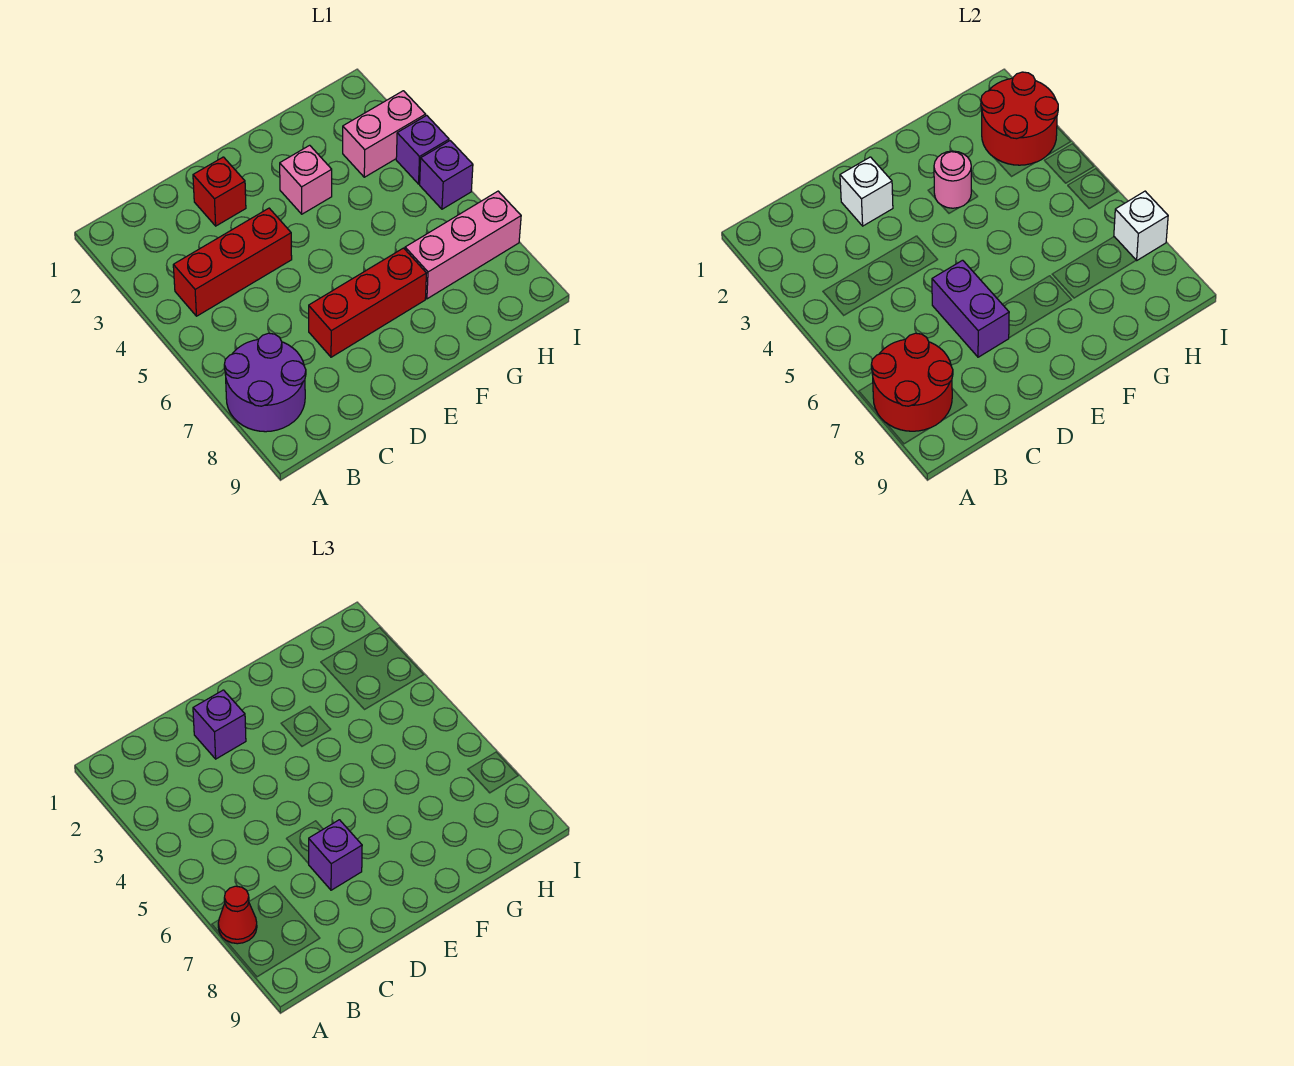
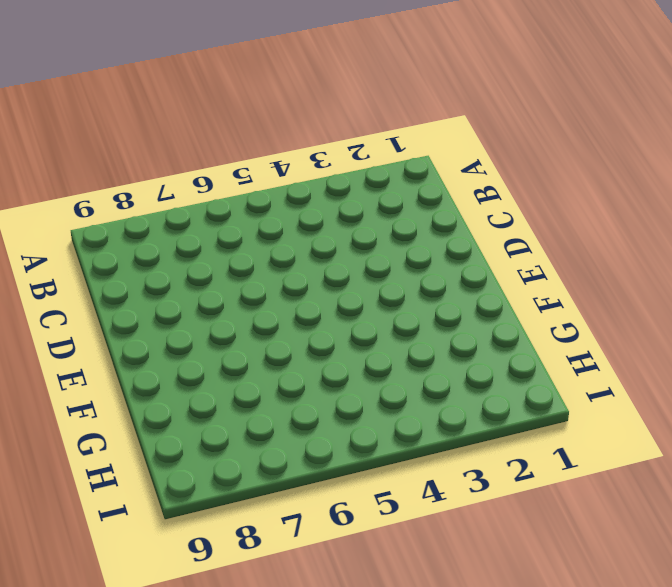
none -> purple round brick A7:B8 level 1
none -> red brick B4:D4 level 1
none -> red brick D2 level 1

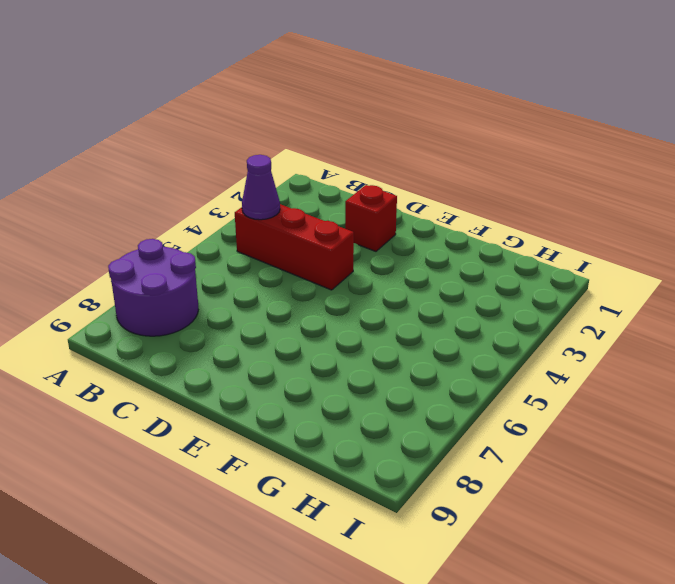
purple cone B4 level 2 -> none
none -> red brick D7:F7 level 1
none -> pink brick F3 level 1
none -> pink brick G7:I7 level 1

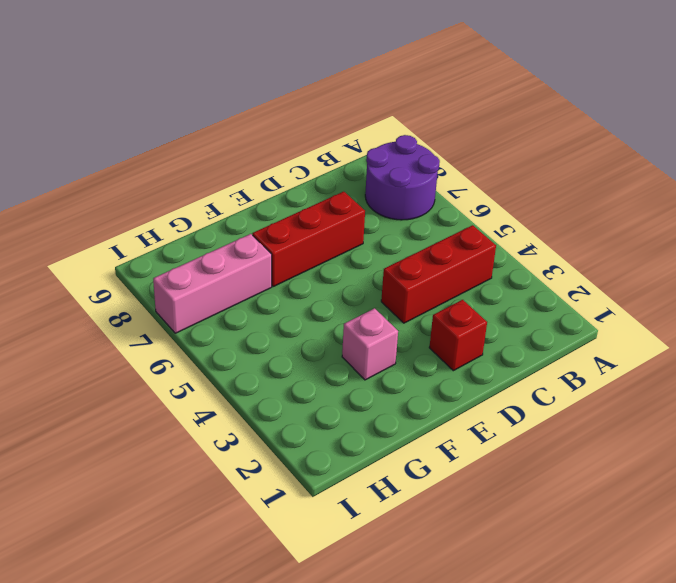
none -> pink brick H3:I3 level 1
none -> purple brick I4 level 1
none -> purple brick I5 level 1

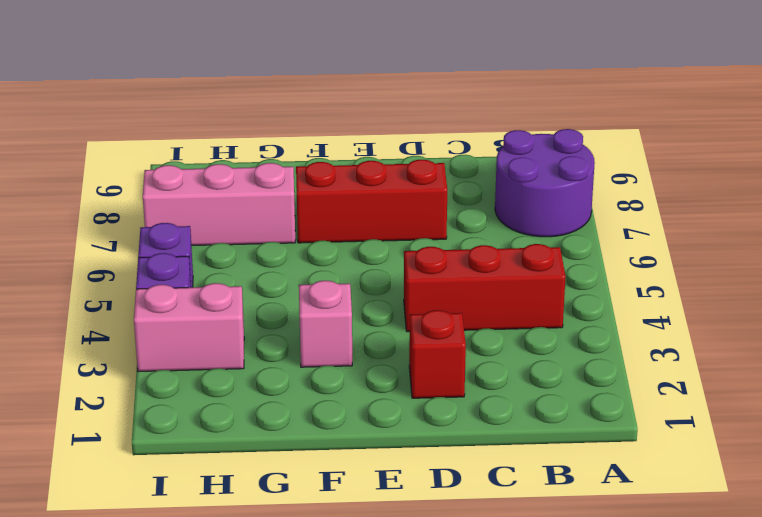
none -> red round brick A7:B8 level 2
none -> white brick D2 level 2
none -> purple brick D6:D7 level 2

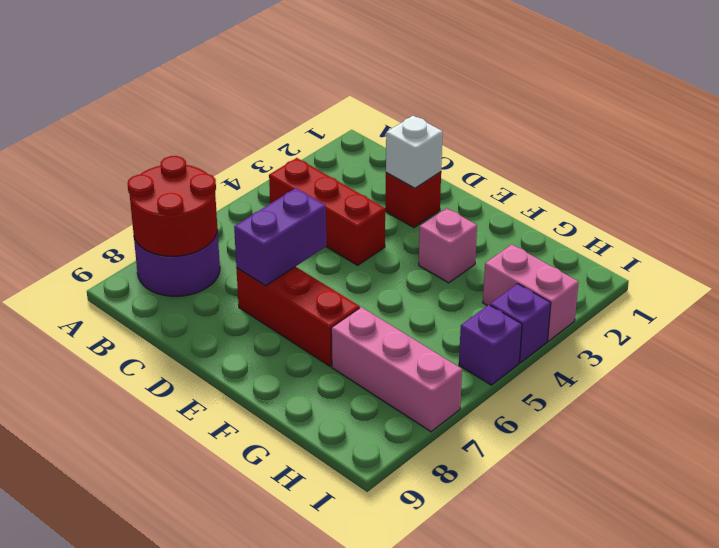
none -> pink round brick F3 level 2
none -> red round brick H2:I3 level 2
none -> white brick I7 level 2

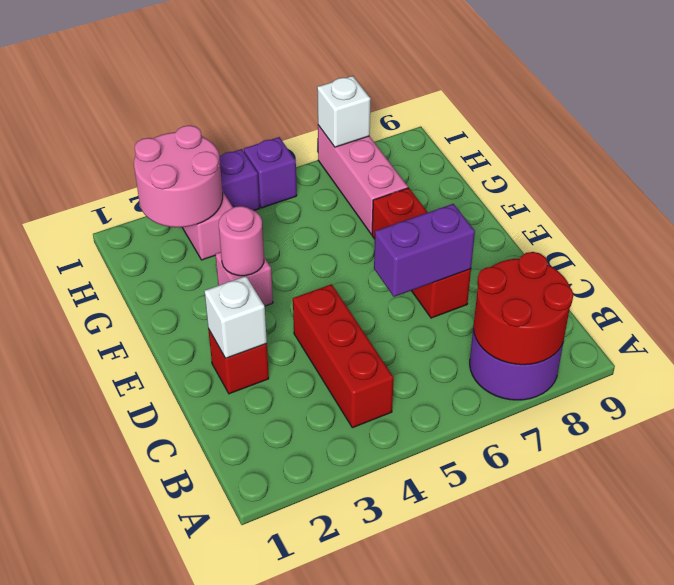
pink round brick H2:I3 level 2 -> red round brick H2:I3 level 2
none -> red cone A7 level 3
none -> purple brick D2 level 3
none -> purple brick D7 level 3

